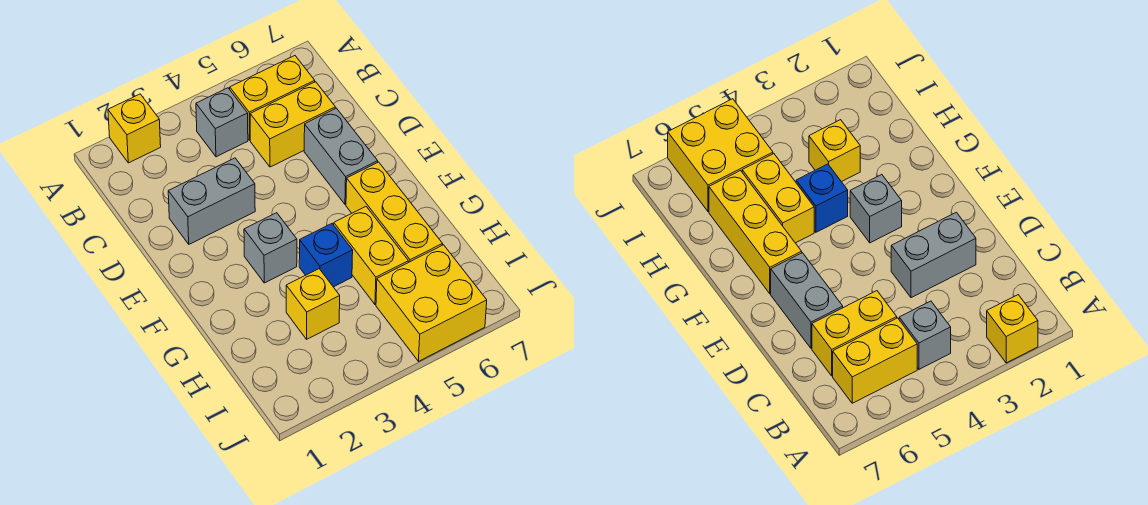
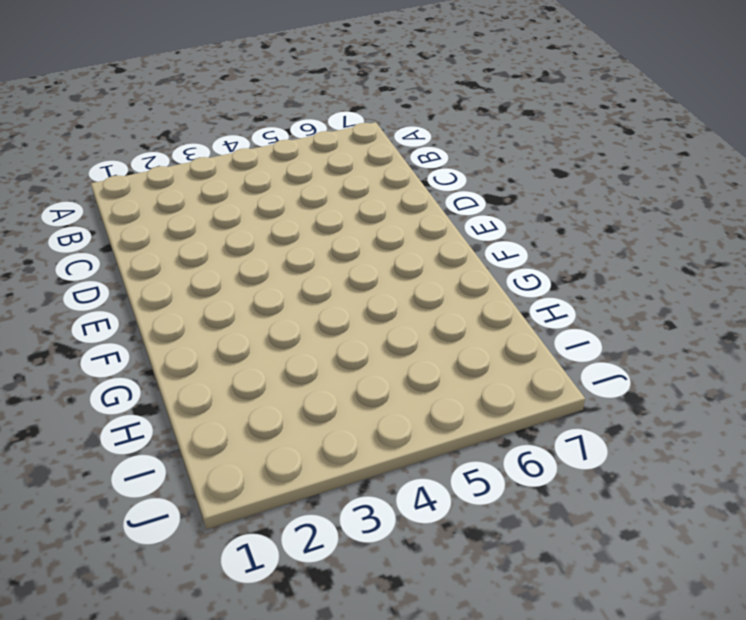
none -> yellow brick A2 level 1
none -> grey brick B4 level 1
none -> yellow brick B5:B6 level 1

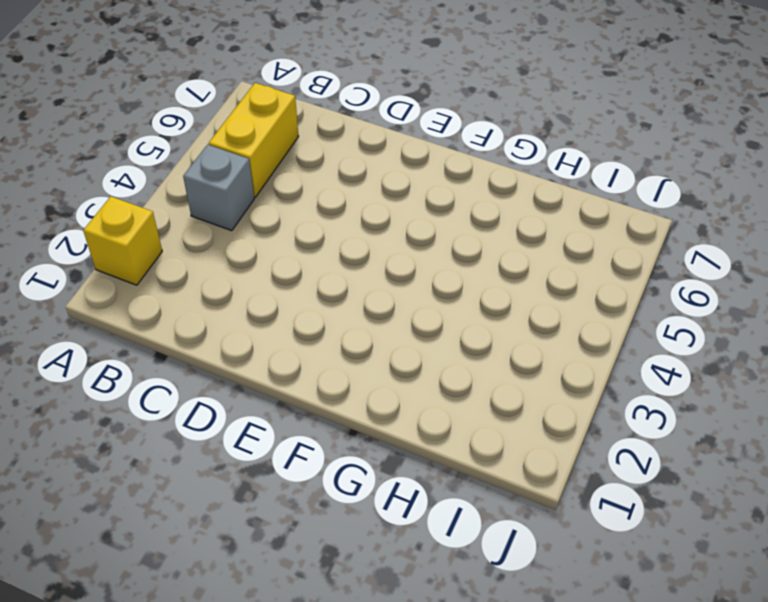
none -> yellow brick C5:C6 level 1
none -> grey brick D2:D3 level 1
none -> grey brick D6:E6 level 1

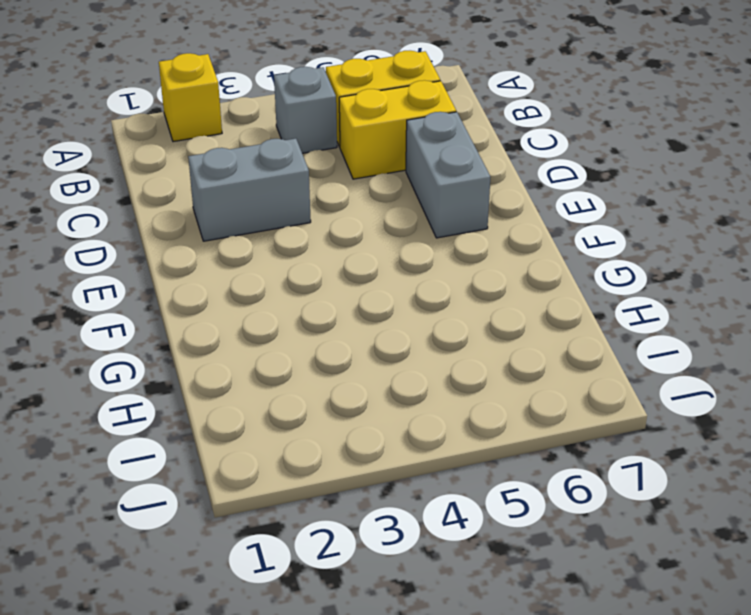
none -> grey brick F3 level 1
none -> yellow brick F6:H6 level 1
none -> blue brick G4 level 1

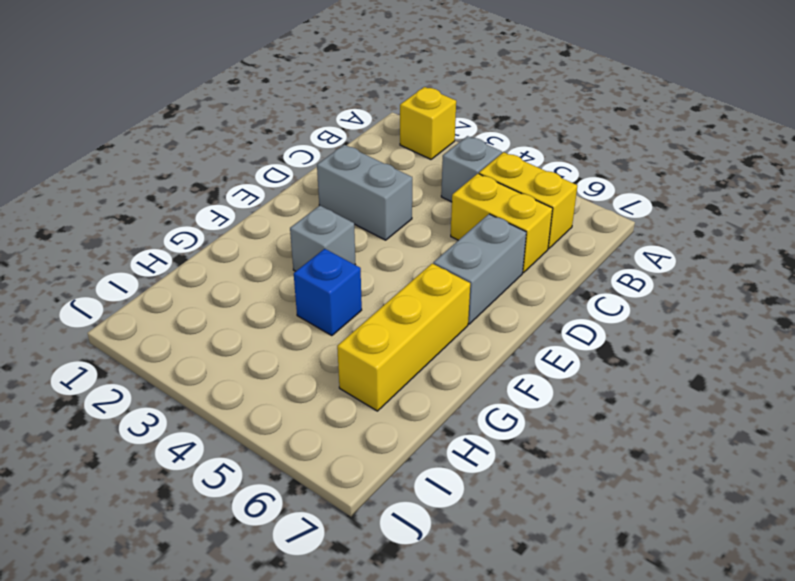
none -> yellow brick G5:H5 level 1
none -> yellow brick H3 level 1
none -> yellow brick I5:J6 level 1

